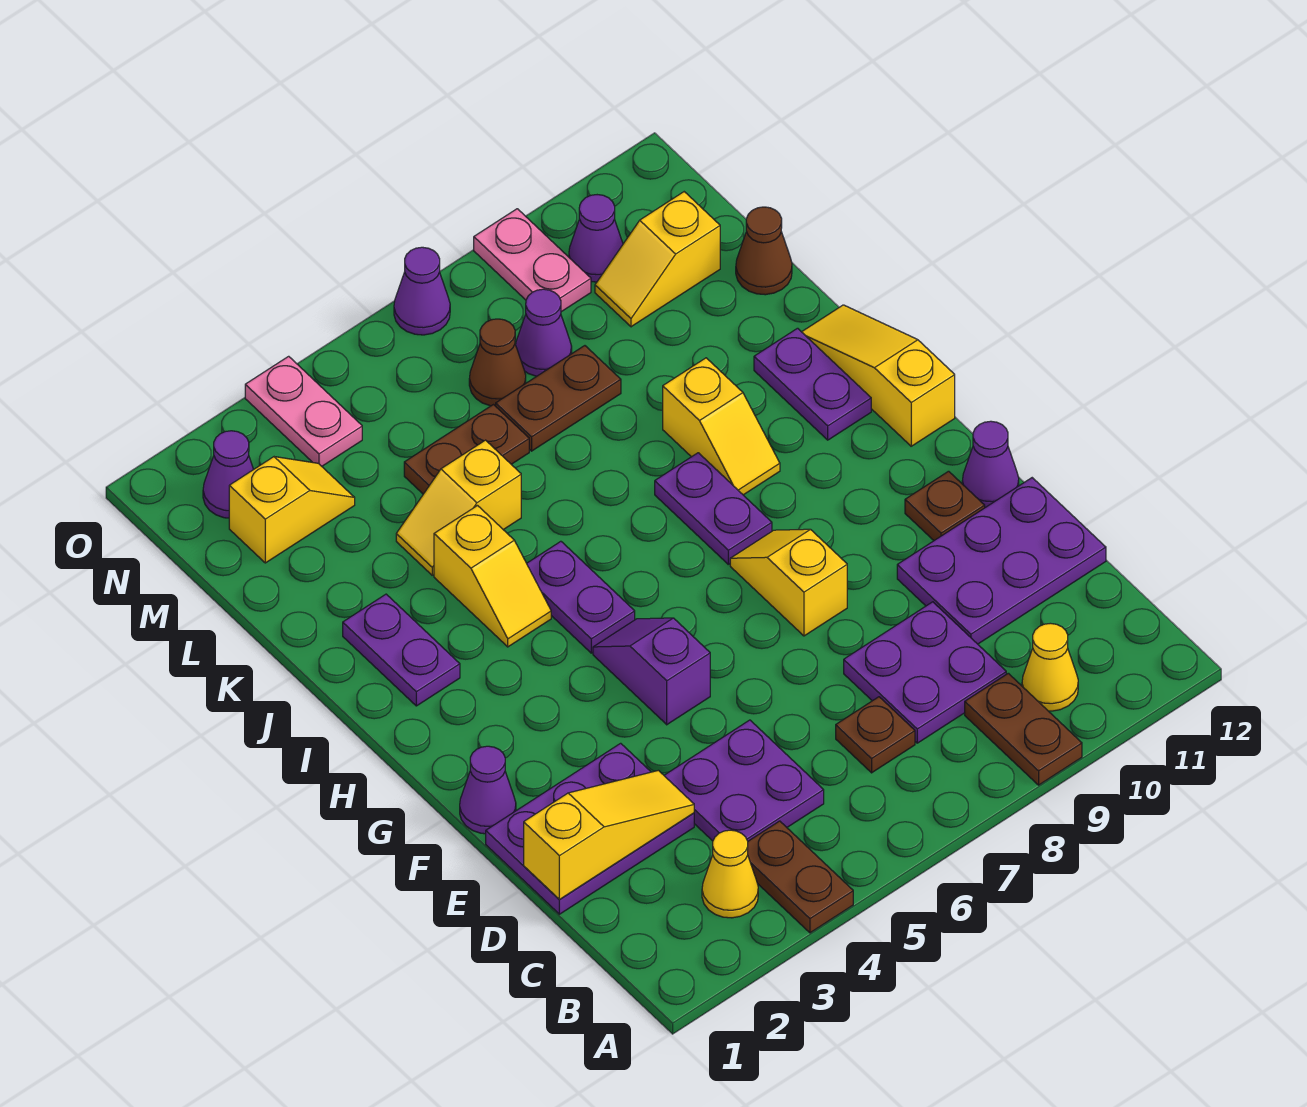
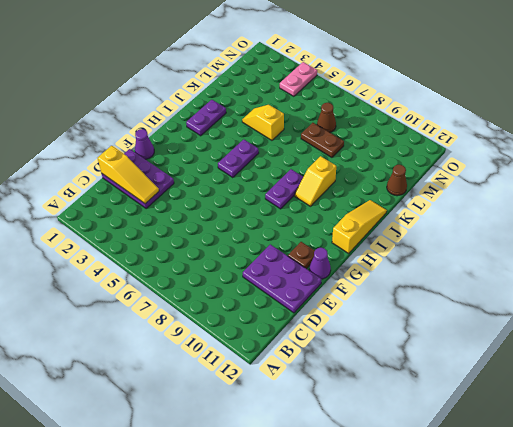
none -> brown plate A4:B4 level 1
none -> brown plate A9:B9 level 1
none -> yellow cone B3 level 1
none -> yellow cone B10 level 1

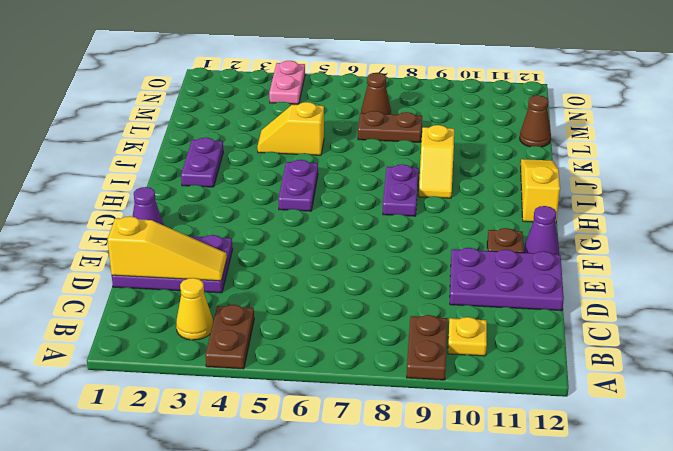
yellow plate B10 level 1 -> yellow cone B10 level 1
none -> purple plate C4:D5 level 1
none -> brown plate C7 level 1
none -> purple plate C8:D9 level 1
none -> purple slope F5:G5 level 1 top F

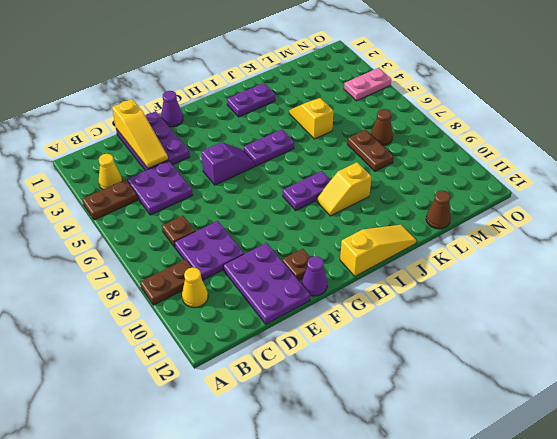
none -> yellow slope F8:G8 level 1 top F
none -> yellow slope I4:J4 level 1 top J
none -> purple plate I11:J11 level 1
none -> brown plate L5:L6 level 1

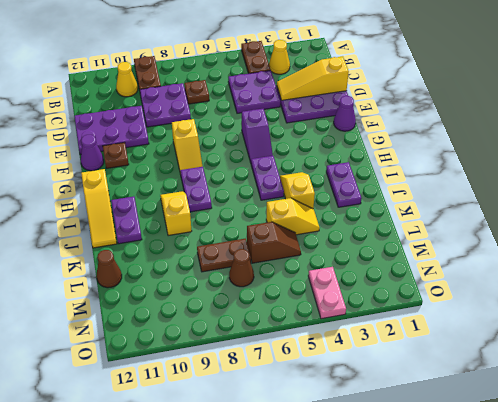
brown slope L5:L6 level 1 top 6 -> brown plate L5:L6 level 1
none -> yellow slope M2:M3 level 1 top 2
none -> purple cone M8 level 1
none -> yellow slope M10:M11 level 1 top 11
none -> purple cone N2 level 1

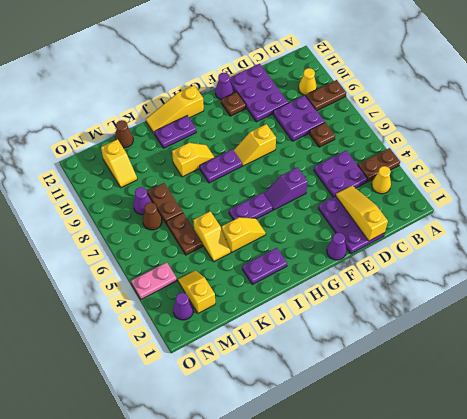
none -> pink plate N9:O9 level 1
none -> purple cone N10 level 1
none -> purple cone O7 level 1

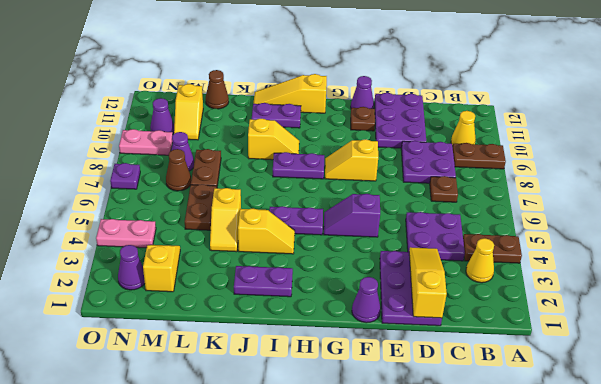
purple plate O7 level 1 -> purple cone O7 level 1

